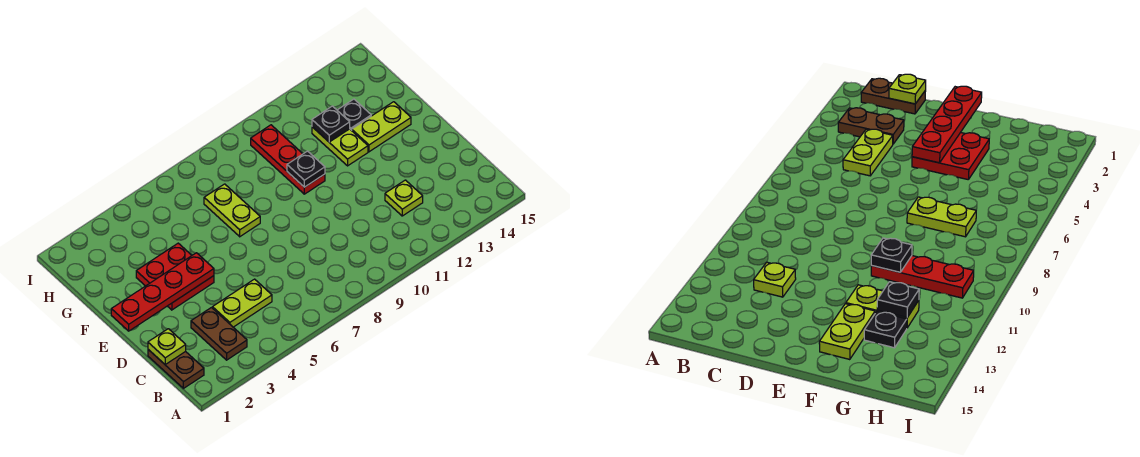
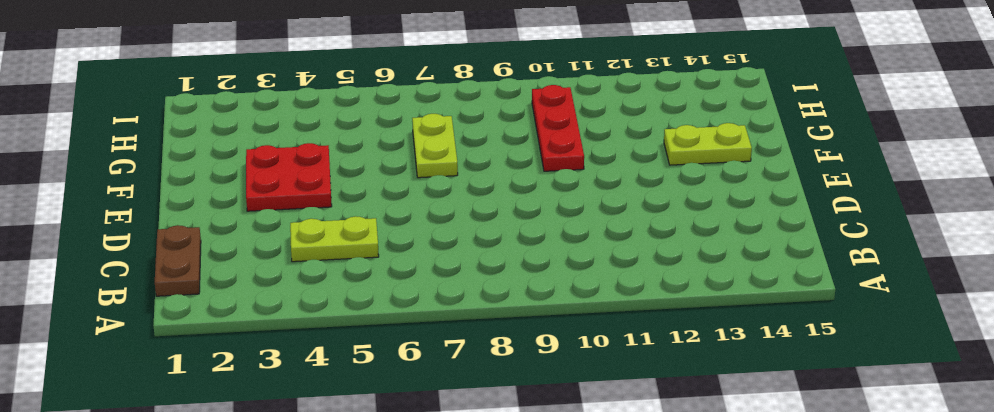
none -> brown plate B3:C3 level 1
none -> lime plate C12 level 1
none -> lime plate F12:G12 level 1

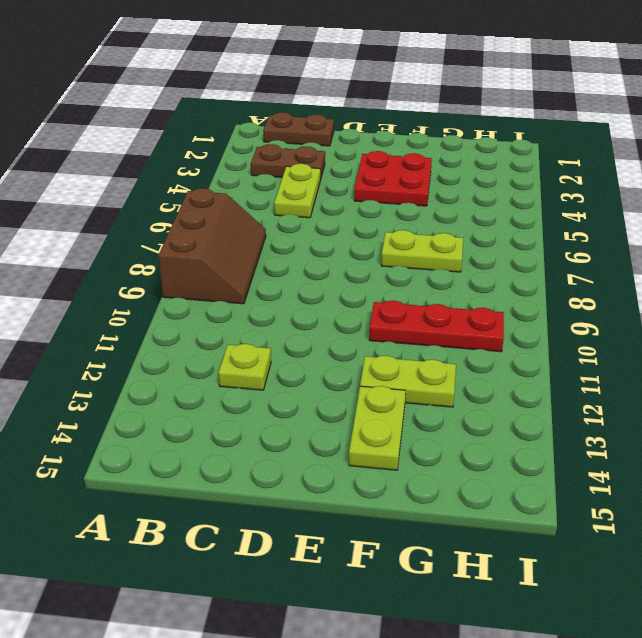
brown slope A7:B9 level 1 top A -> none
none -> black plate G13 level 1
none -> lime plate C1 level 2
none -> red plate E1:E4 level 2

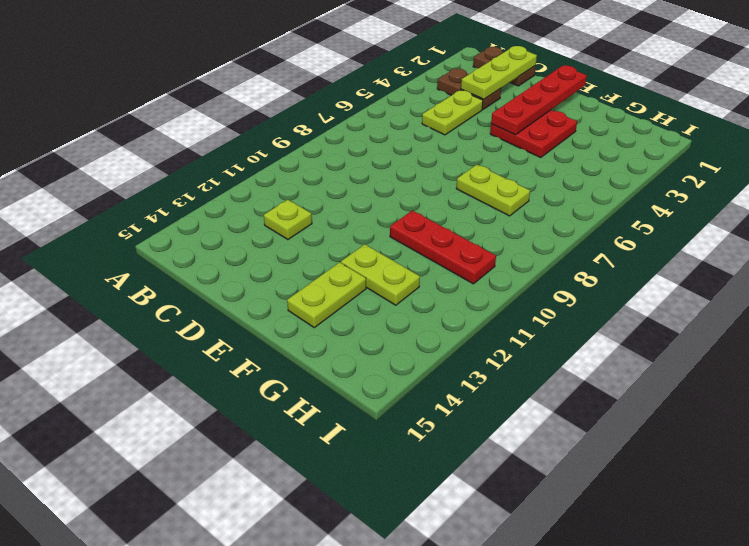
lime plate C1:C3 level 2 -> lime plate C1 level 2
none -> black plate G13 level 1
none -> black plate F10 level 2
none -> black plate G12 level 2

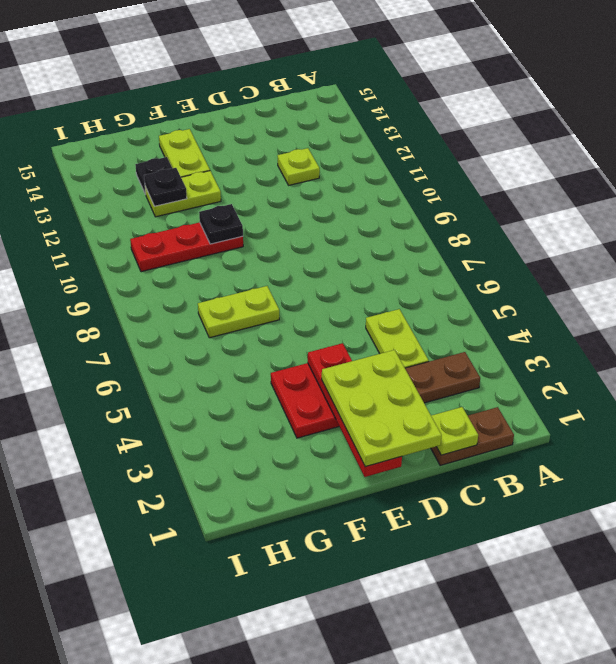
lime plate D1:E3 level 3 -> none

